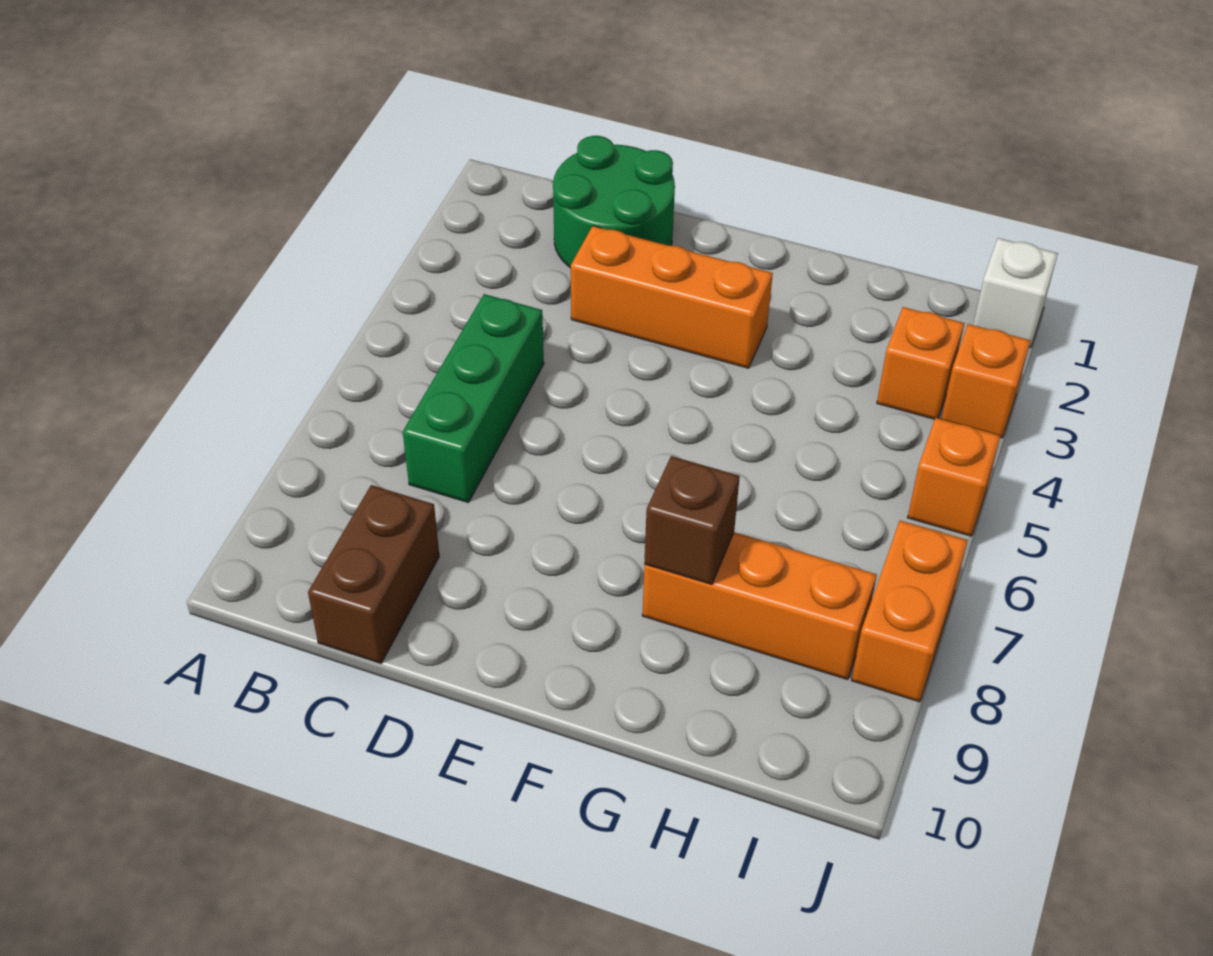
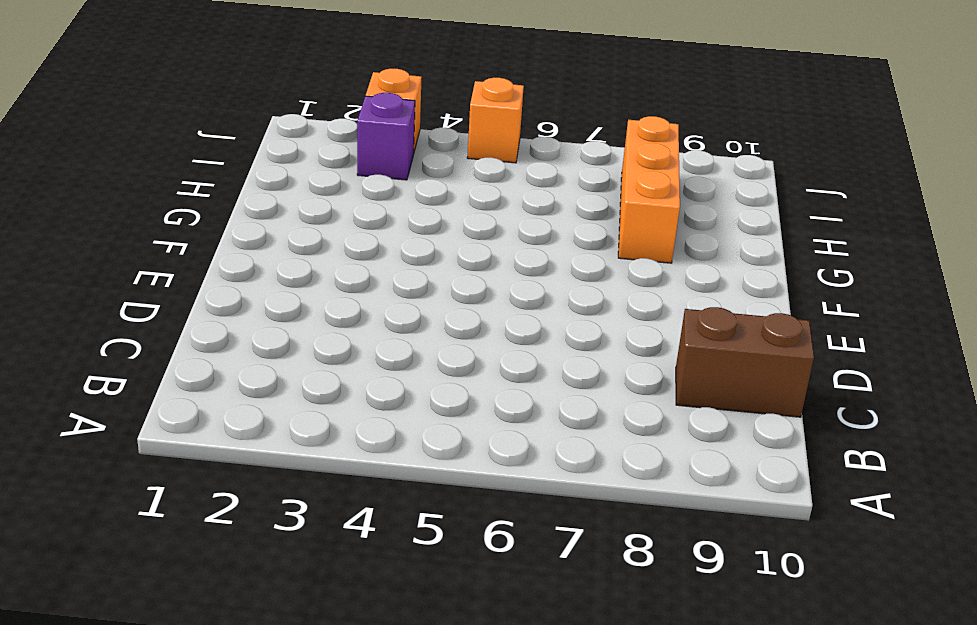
purple brick I3 level 1 -> orange brick I3 level 1
none -> green round brick C1:D2 level 1
none -> green brick C5:C7 level 1

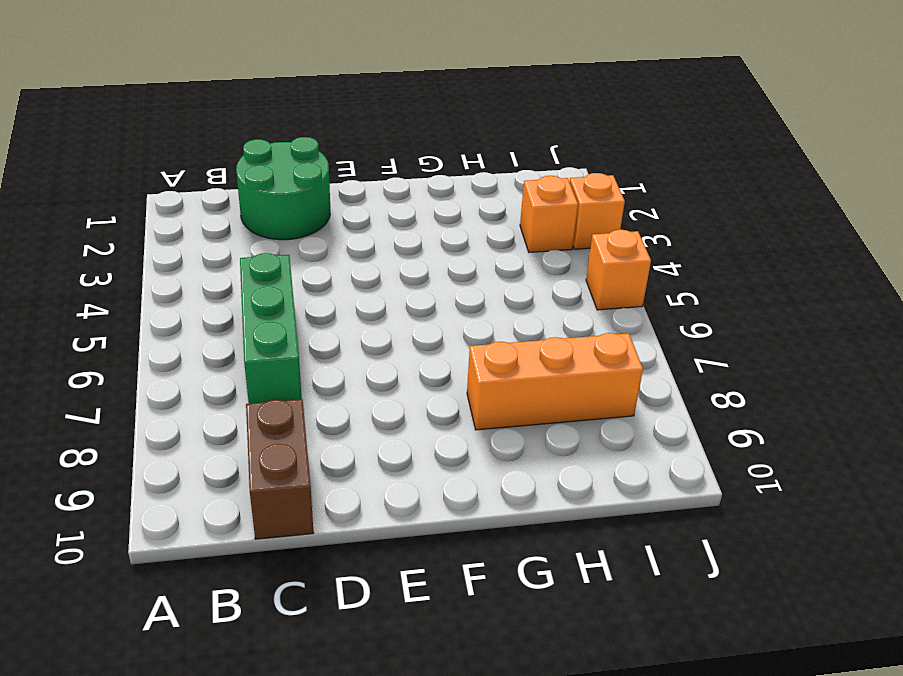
none -> orange brick D3:F3 level 1
none -> white brick J1 level 1

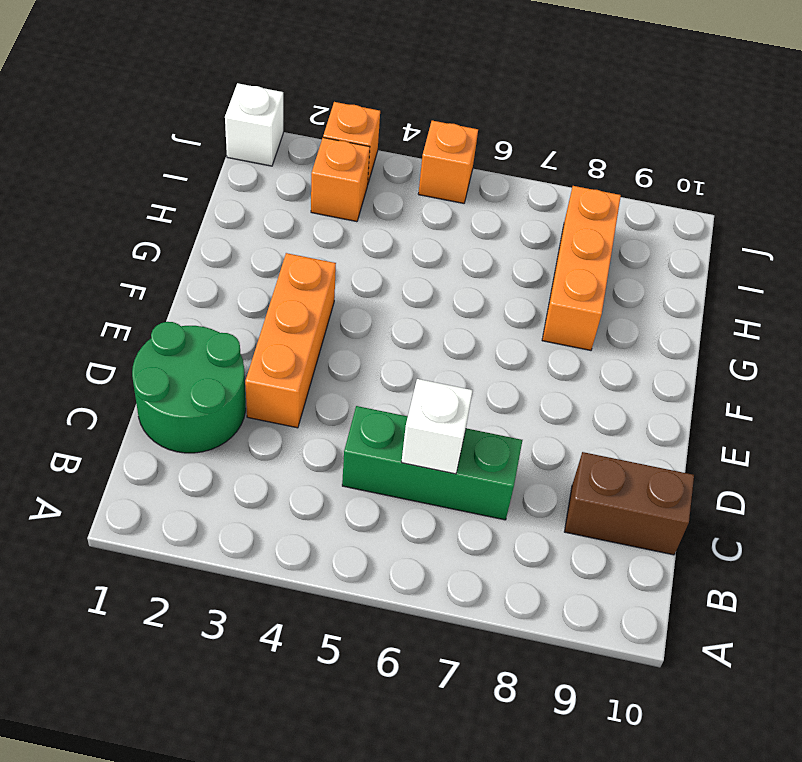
white brick C6 level 2 -> none
none -> orange brick J7:J8 level 1
none -> brown brick G8 level 2

